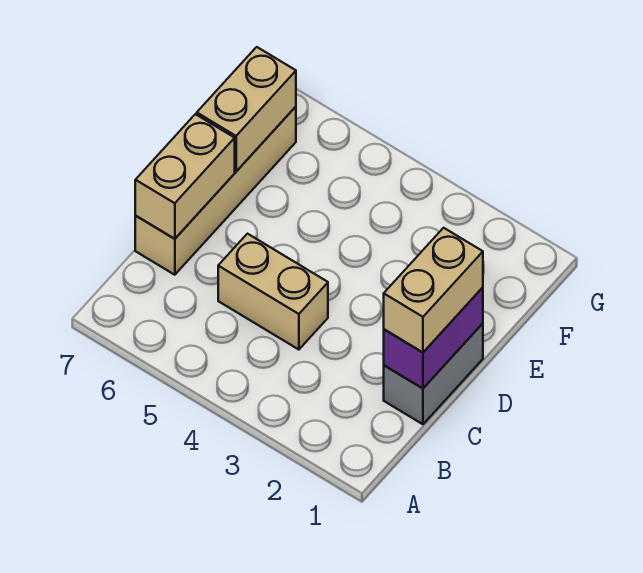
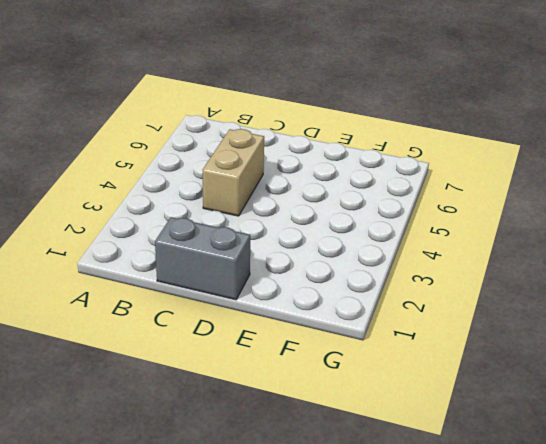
none -> tan brick C7:F7 level 1
none -> purple brick C1:D1 level 2

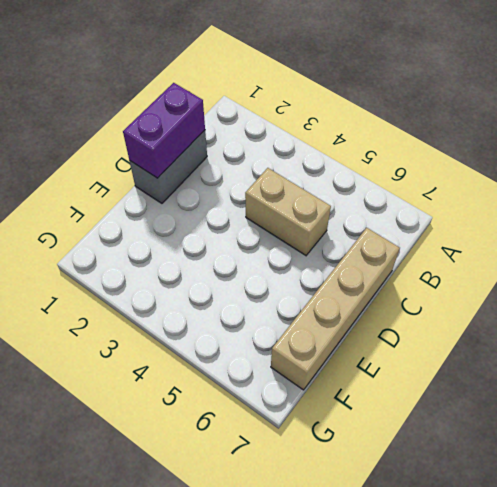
none -> tan brick C7:D7 level 2
none -> tan brick E7:F7 level 2

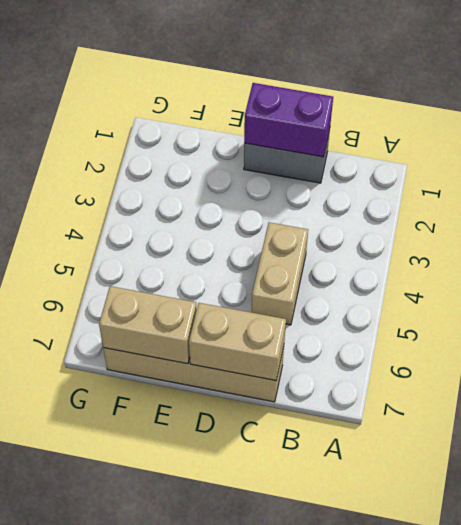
none -> tan brick C1:D1 level 3

